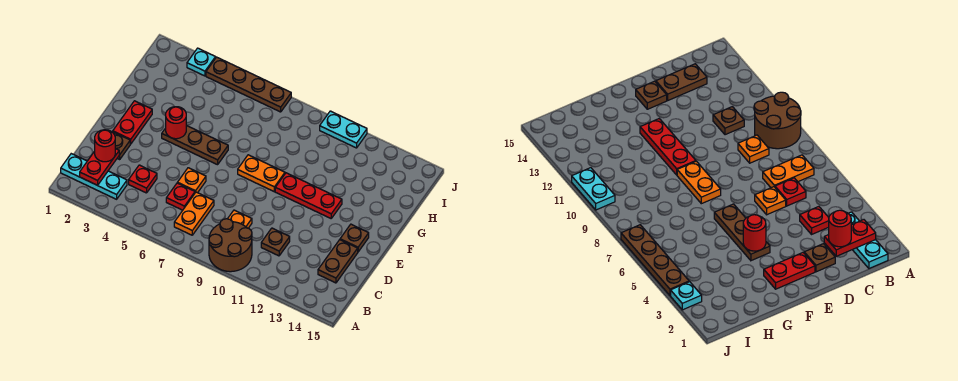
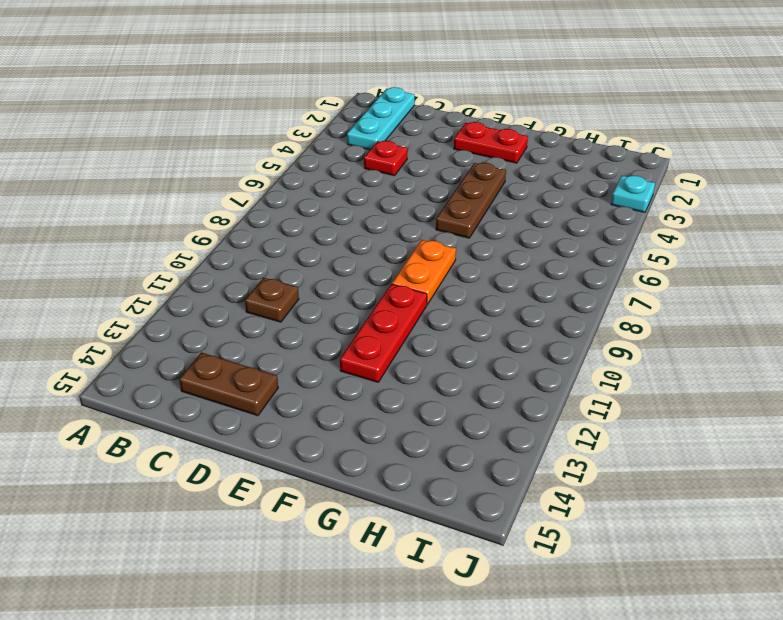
none -> brown round brick A9:B10 level 1
none -> orange plate B7:C7 level 1
none -> red plate C6 level 1

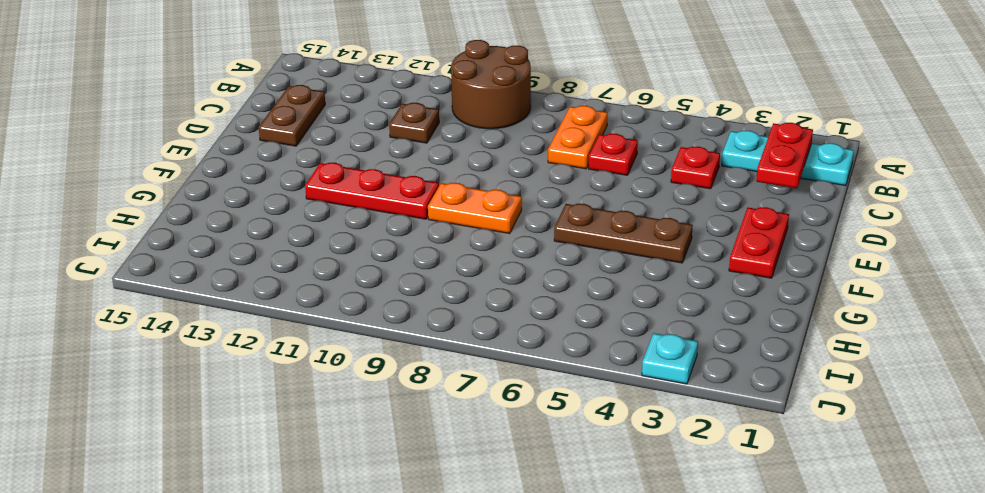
none -> orange plate C9 level 1
none -> brown plate D2 level 1
none -> orange plate D6 level 1

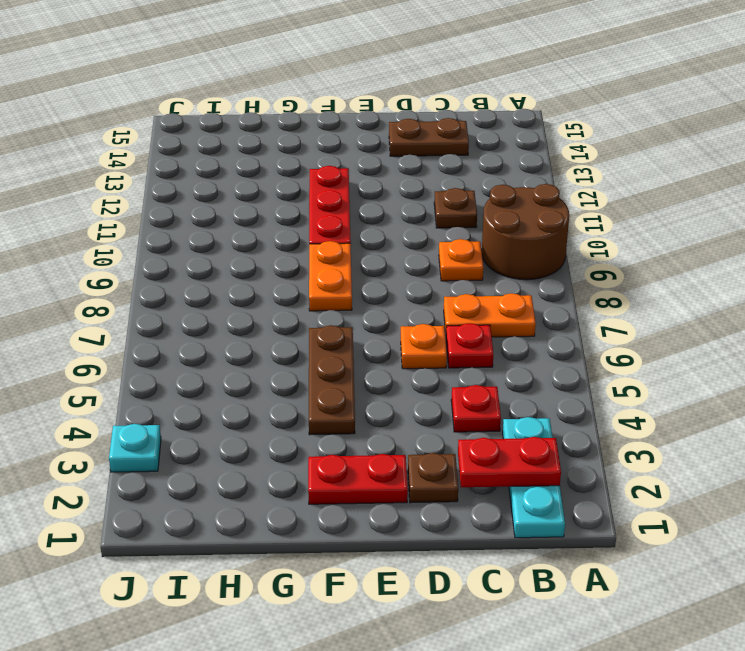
none -> brown plate E14 level 1
none -> brown plate J4:J7 level 1
none -> cyan plate J10:J11 level 1

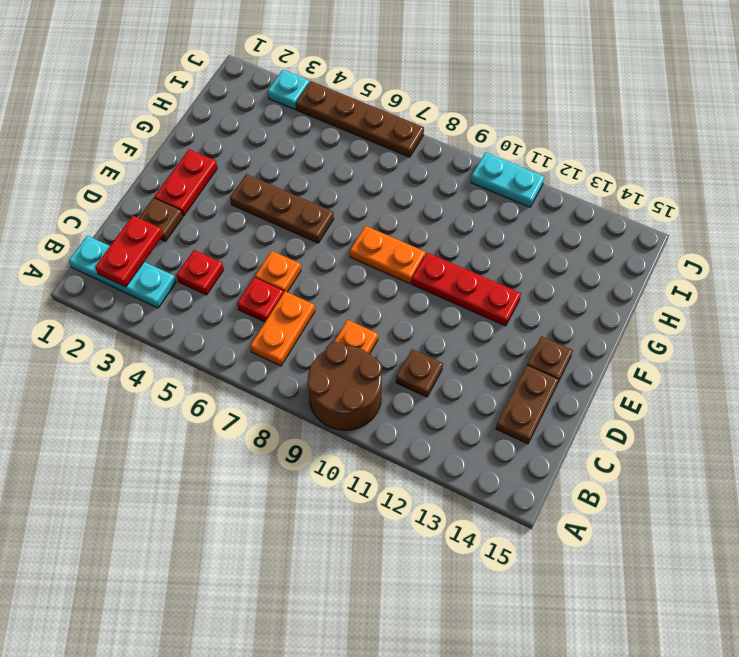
none -> red round brick F4 level 2
none -> red round brick C2 level 3

